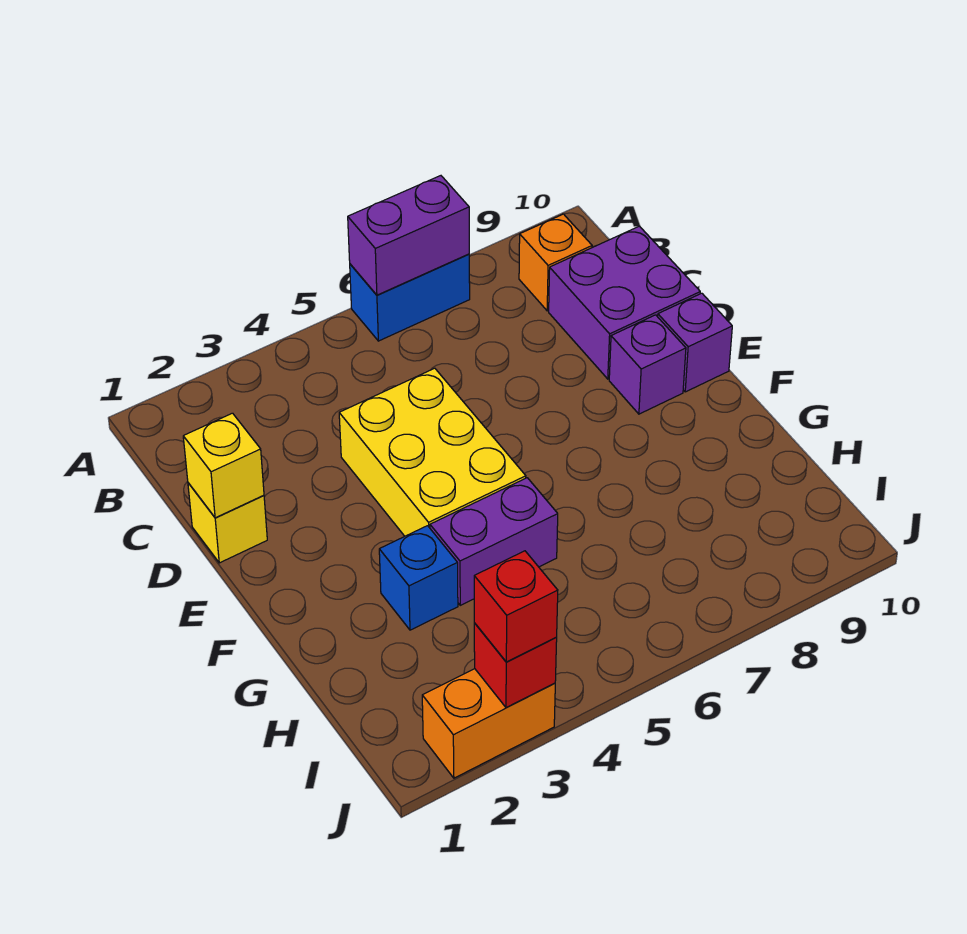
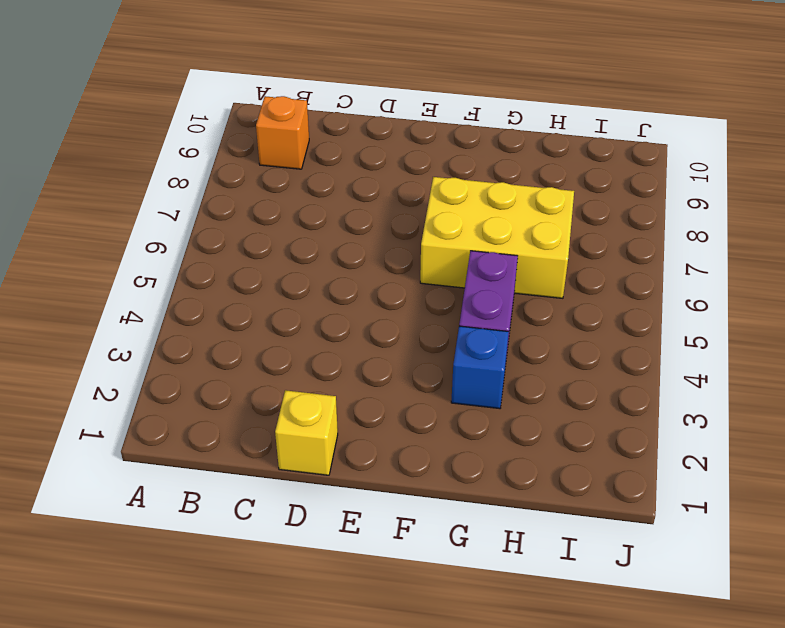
yellow brick F6:H7 level 1 -> yellow brick D4:F5 level 1
none -> blue brick A6:A7 level 1
none -> purple brick C9:D10 level 1
none -> purple brick E9 level 1

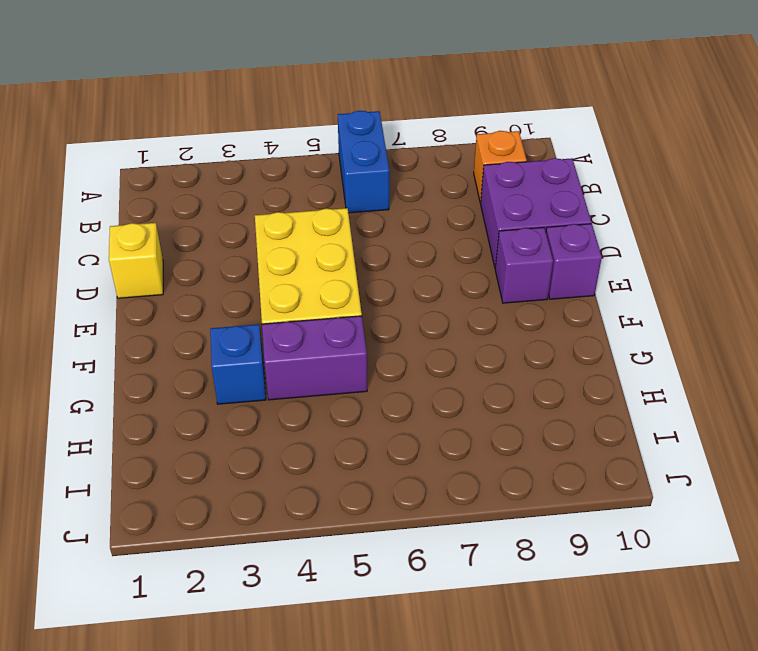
blue brick A6:B6 level 1 -> blue brick A6:A7 level 1
none -> orange brick J2:J3 level 1
none -> purple brick A6:A7 level 2
none -> yellow brick D1 level 2

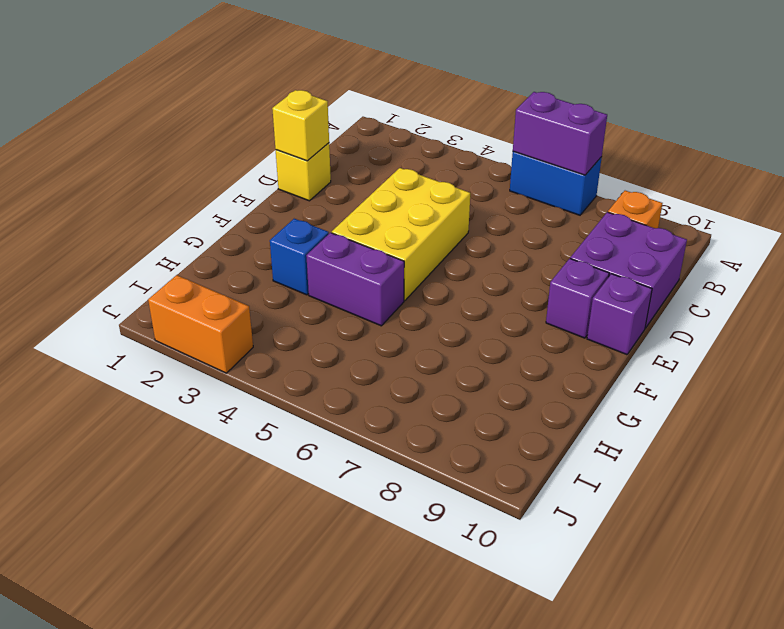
none -> red brick J3 level 2
none -> red brick J3 level 3

